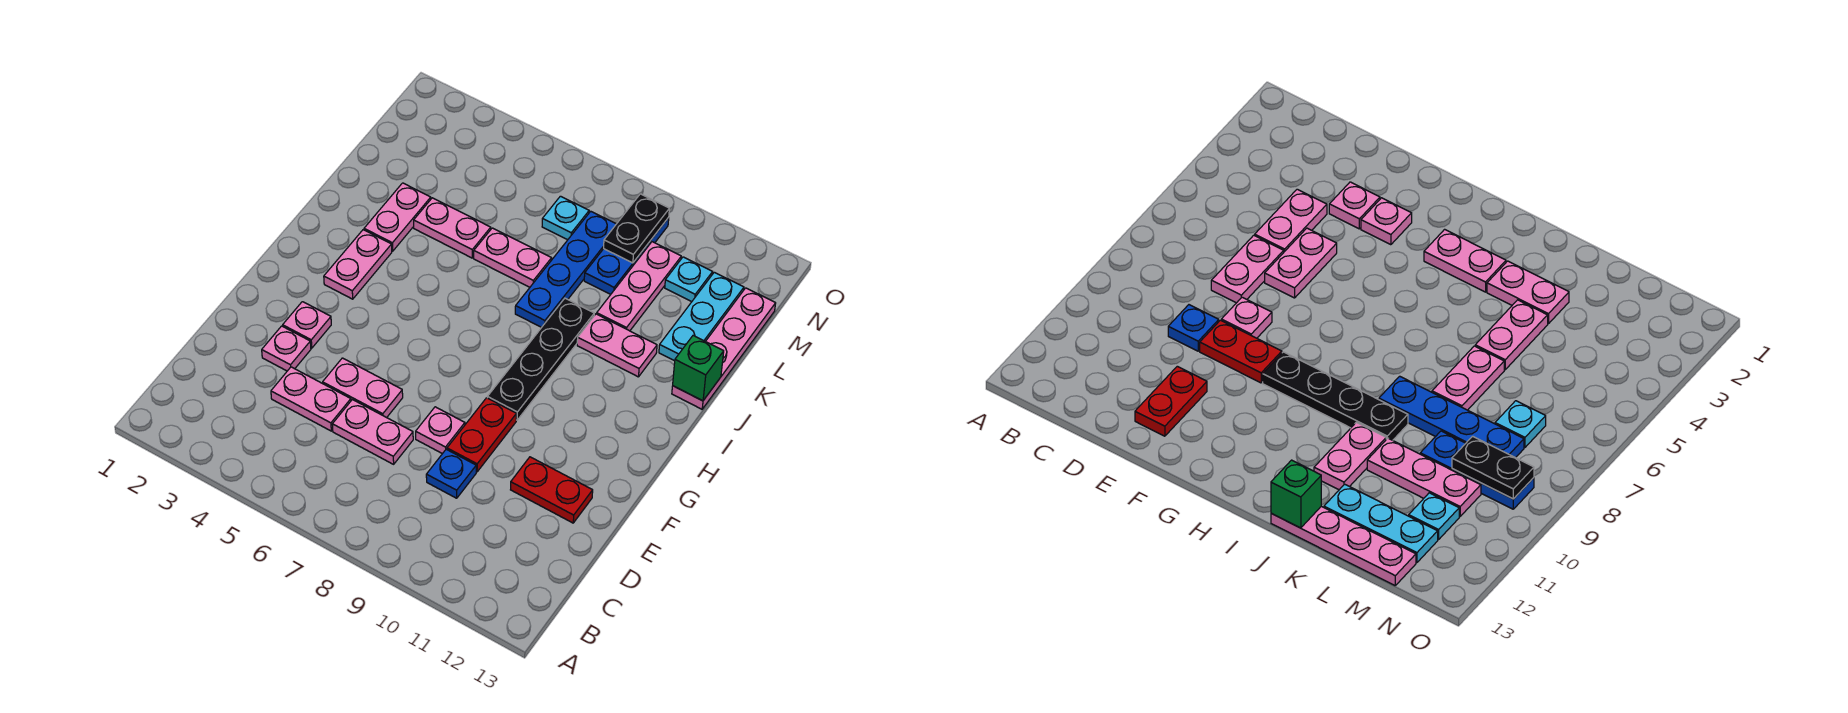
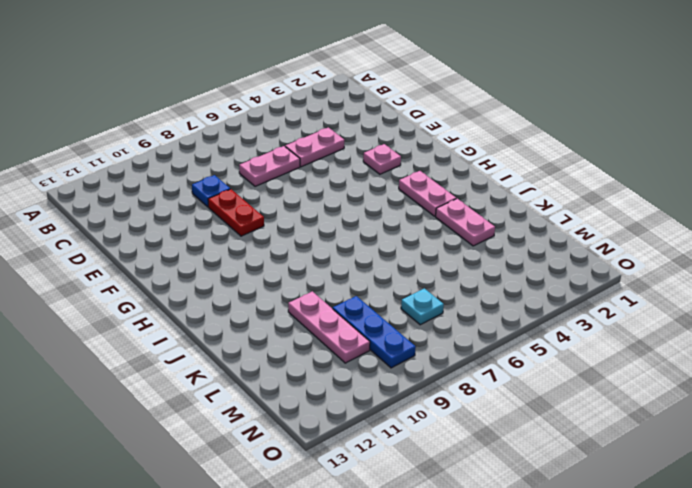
none -> pink plate E3 level 1
none -> pink plate E5:E6 level 1
none -> pink plate E8 level 1

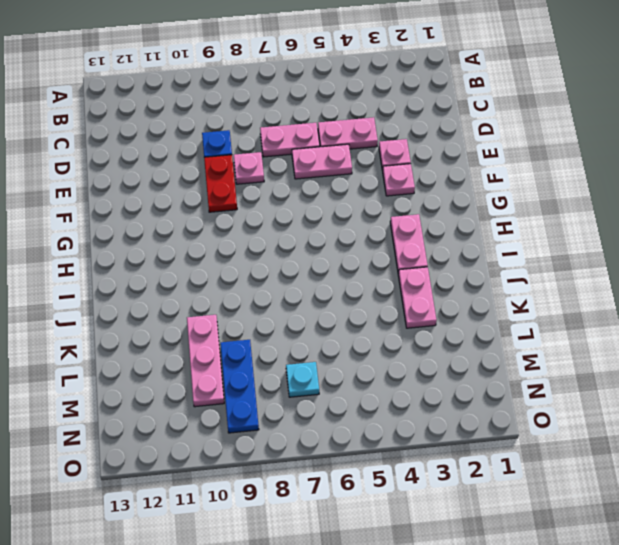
none -> red plate E11:E12 level 1
none -> black plate G9:J9 level 1
none -> blue plate J8:M8 level 1

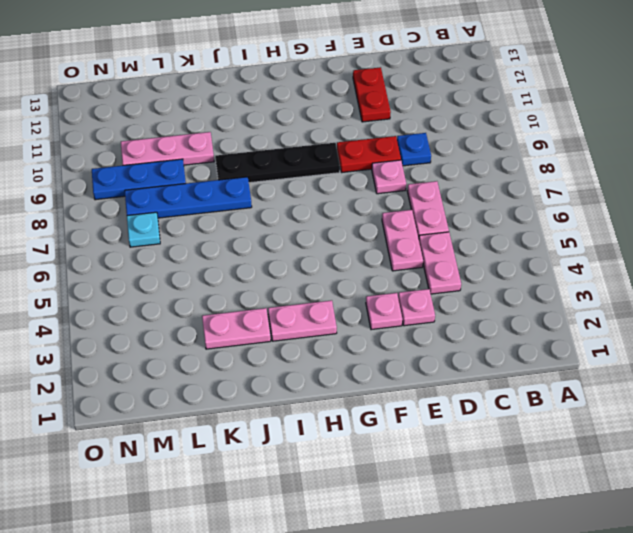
none -> pink plate J10:J11 level 1
none -> pink plate J13:M13 level 1
none -> pink plate K4:K5 level 1

